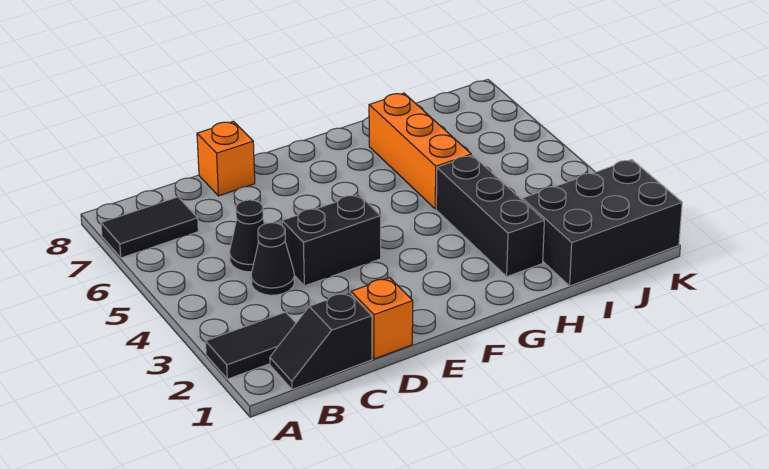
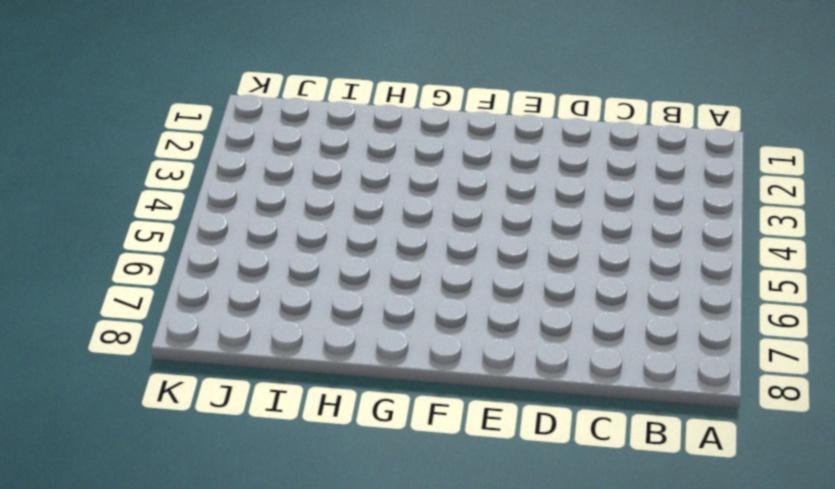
none -> black tile A2:B2 level 1
none -> black tile A7:B7 level 1

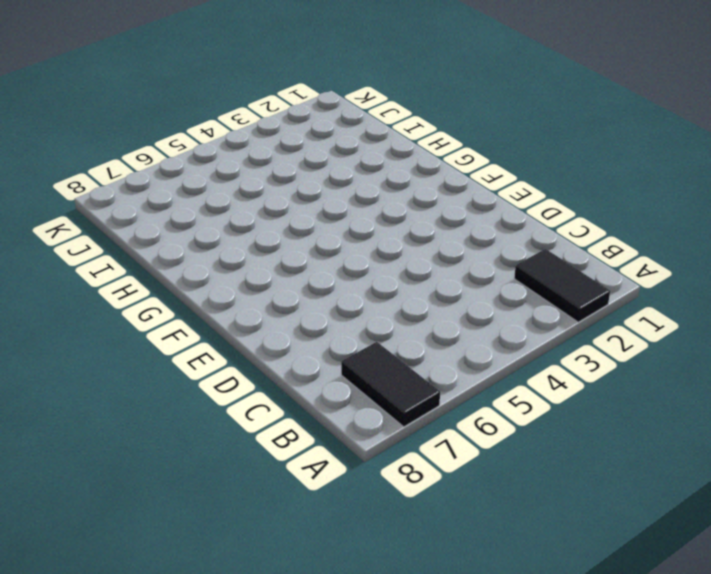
none -> black slope B1:C1 level 1 top C
none -> black cone C4 level 1

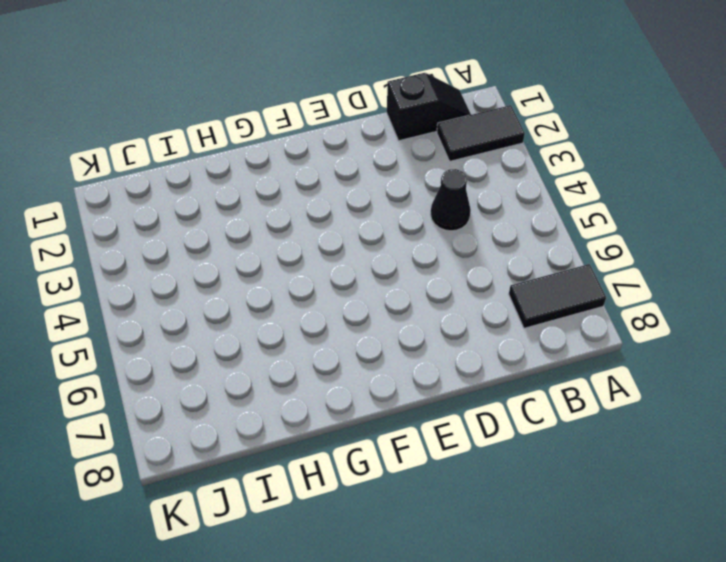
none -> black cone C5 level 1
none -> orange brick D1 level 1

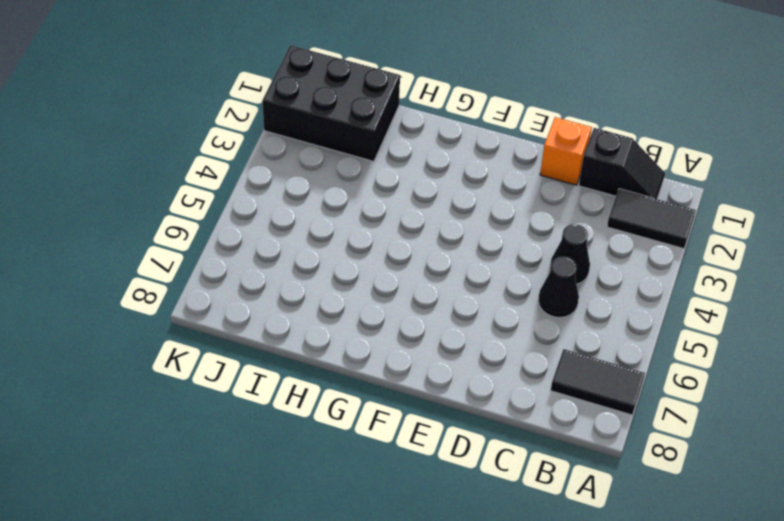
none -> black brick D4:E4 level 1
none -> orange brick D8 level 1

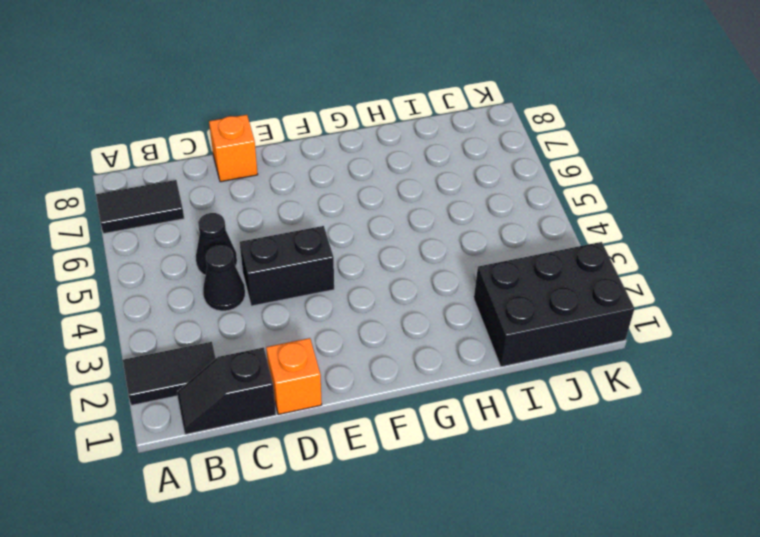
none -> black brick H2:H4 level 1
none -> orange brick H5:H7 level 1

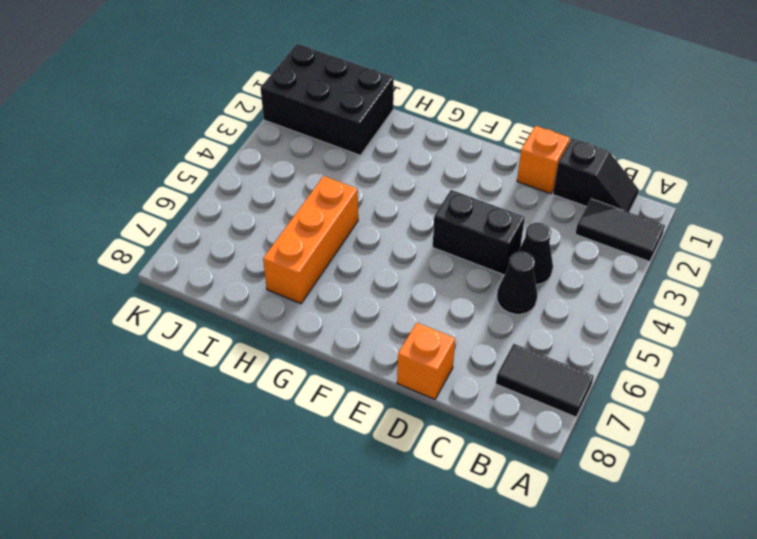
none -> black brick H2:H4 level 1

